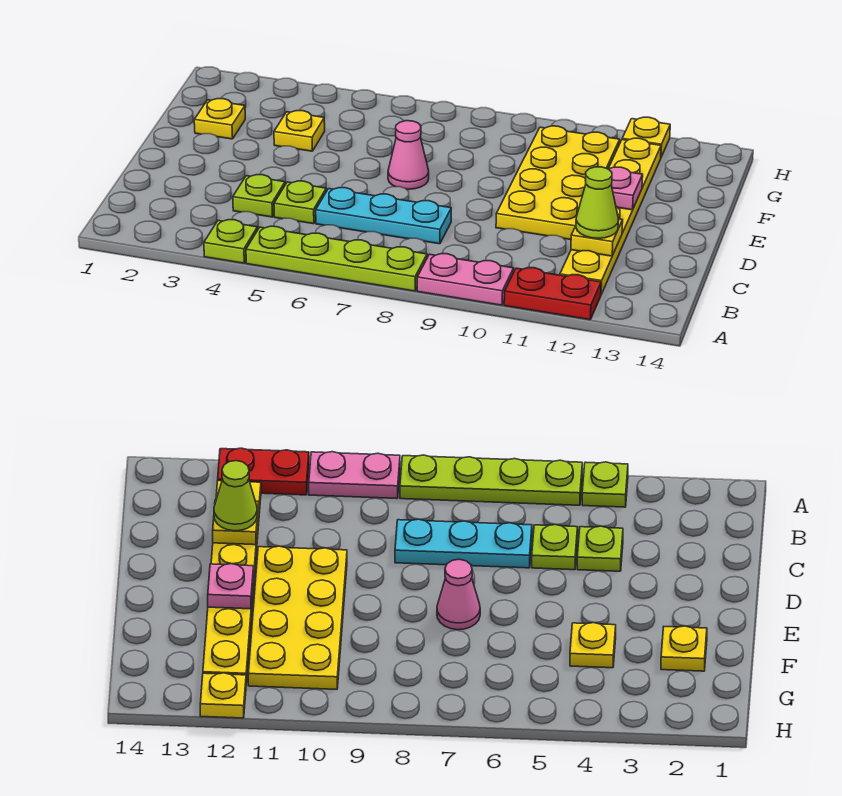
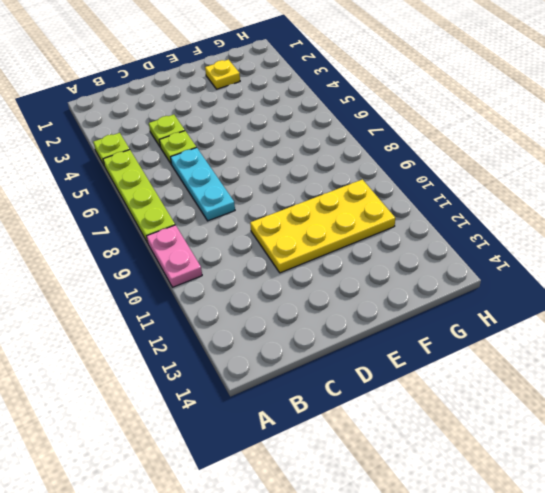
none -> red plate A11:A12 level 1
none -> yellow plate B12:G12 level 1
none -> pink cone E7 level 1

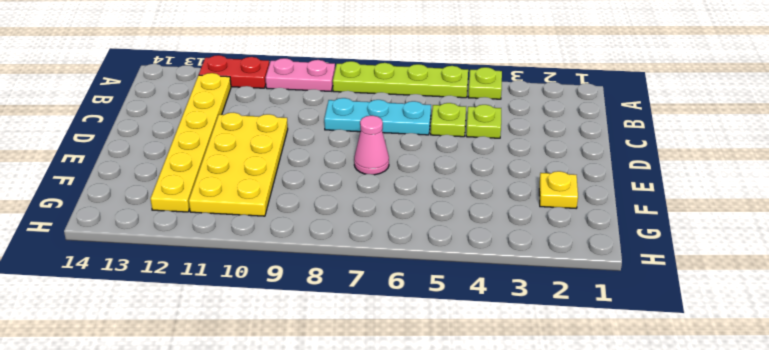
none -> yellow plate F4 level 1
none -> yellow plate H12 level 1
none -> yellow plate C12 level 2

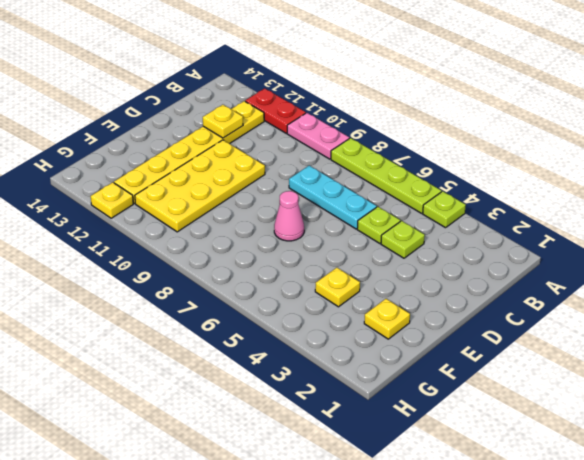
none -> pink plate E12 level 2
none -> lime cone C12 level 3

